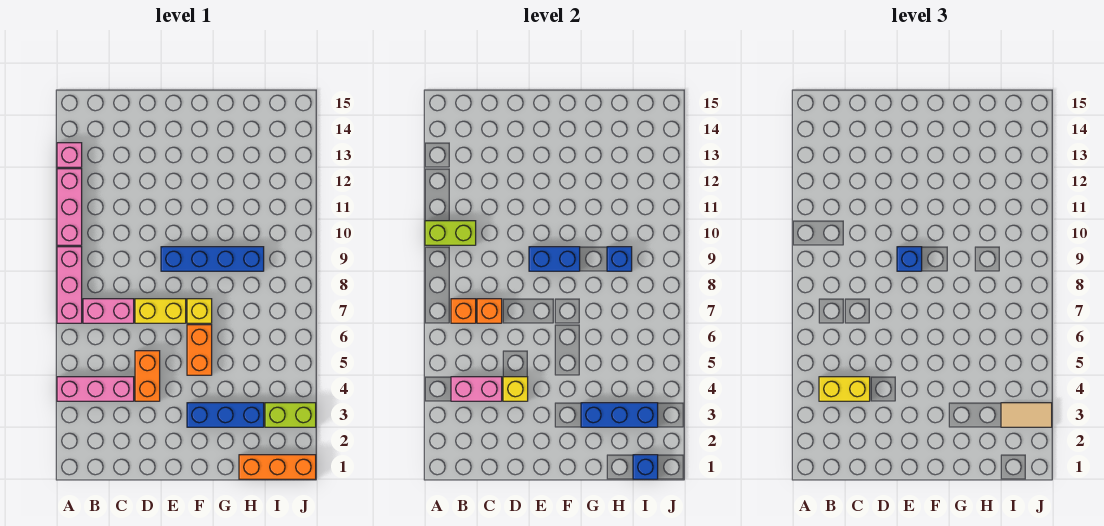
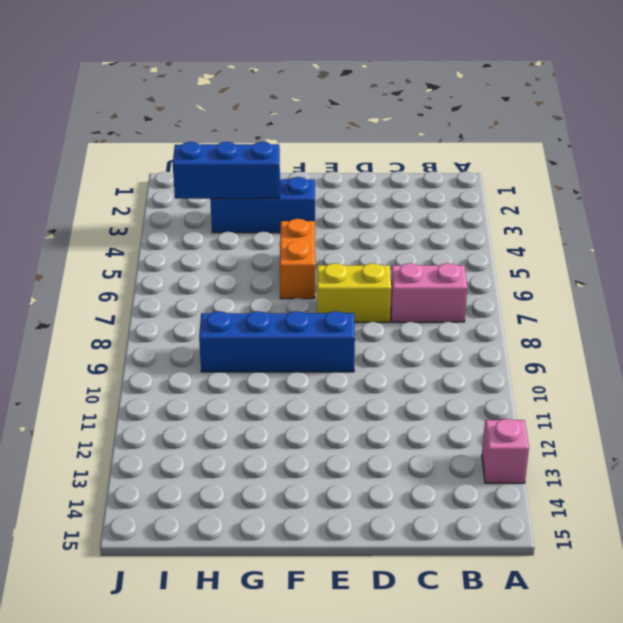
none -> pink brick A4:C4 level 1
none -> pink brick A7:A9 level 1
none -> pink brick A10:A12 level 1

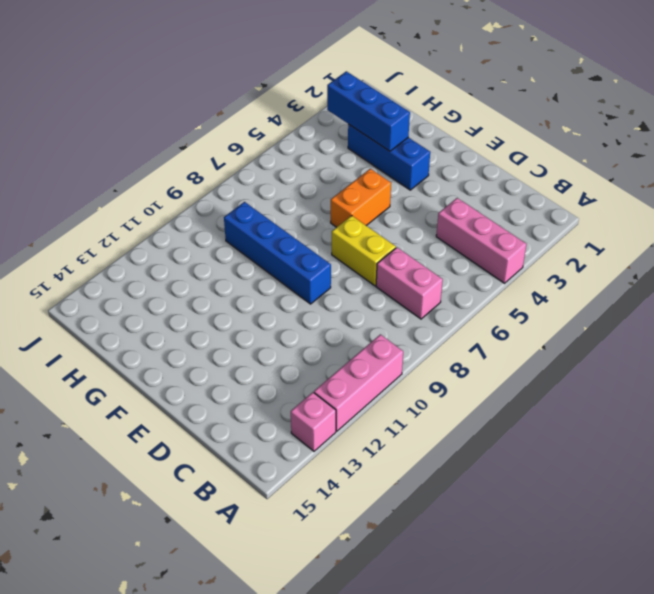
none -> pink brick A7:A9 level 1
none -> orange brick D4:D5 level 1
none -> yellow brick F7 level 1

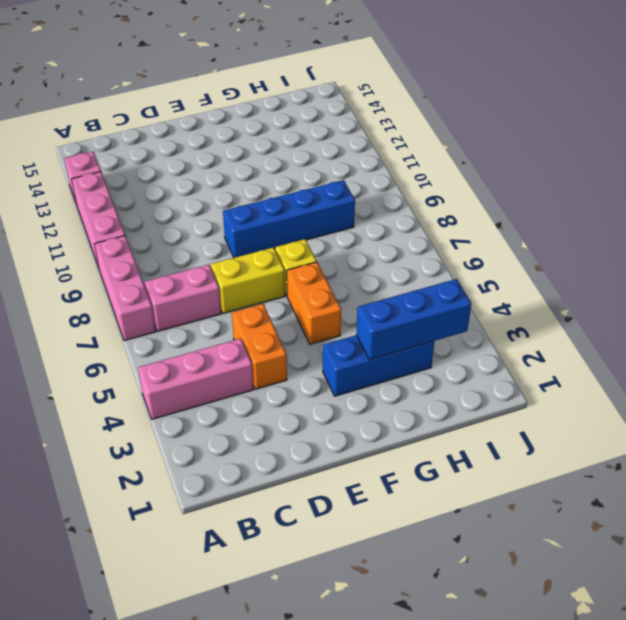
none -> orange brick H1:J1 level 1
none -> lime brick I3:J3 level 1
none -> lime brick A10:B10 level 2

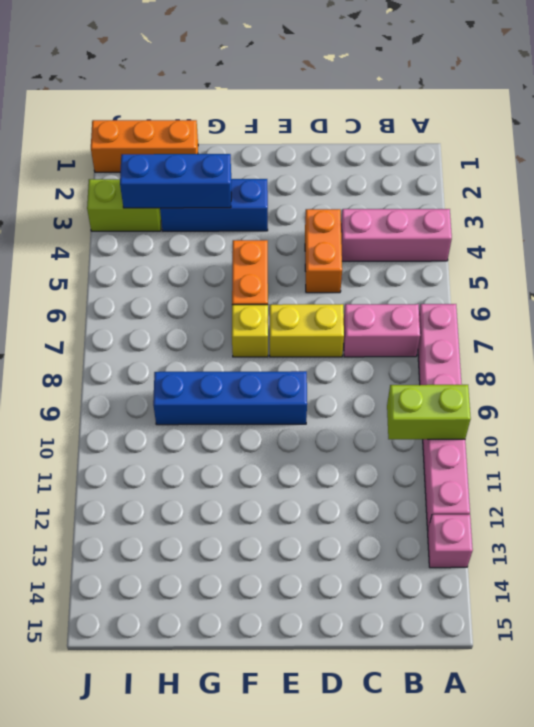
none -> pink brick B4:C4 level 2
none -> orange brick B7 level 2
none -> orange brick C7 level 2

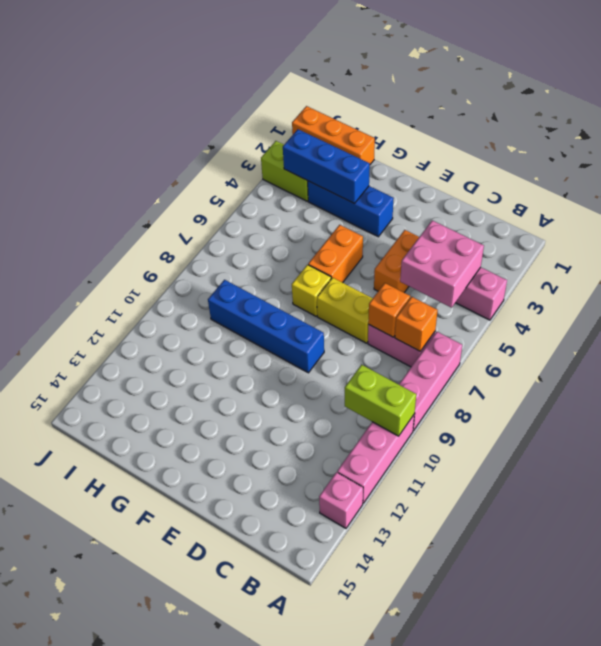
pink brick B4:C5 level 2 -> pink brick B4:C4 level 2
none -> yellow brick D4 level 2
none -> blue brick E9:F9 level 2
none -> blue brick H9 level 2

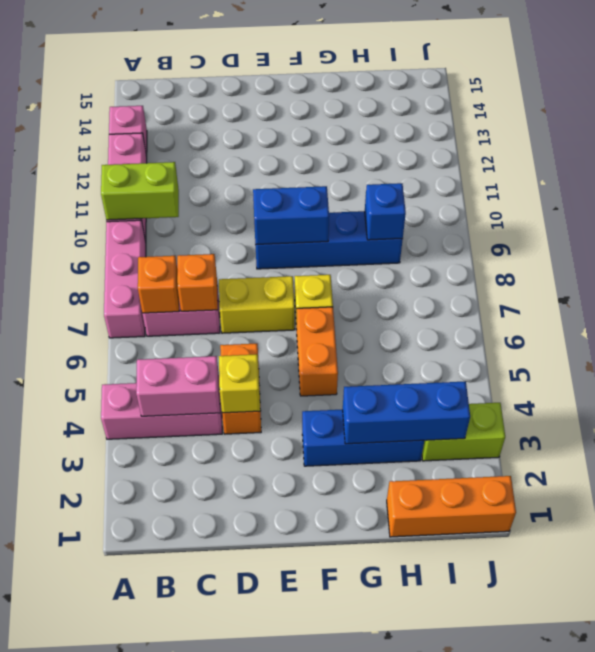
none -> blue brick I1 level 2
none -> yellow brick B4:C4 level 3
none -> blue brick E9 level 3

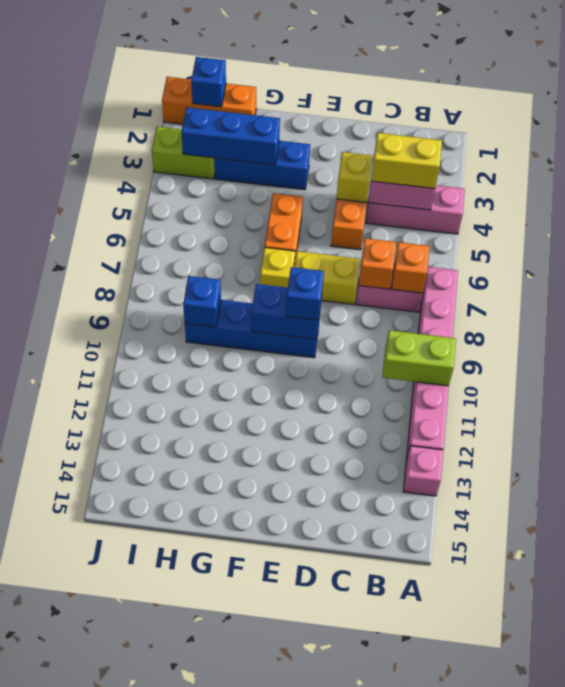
none -> tan tile I3:J3 level 3

